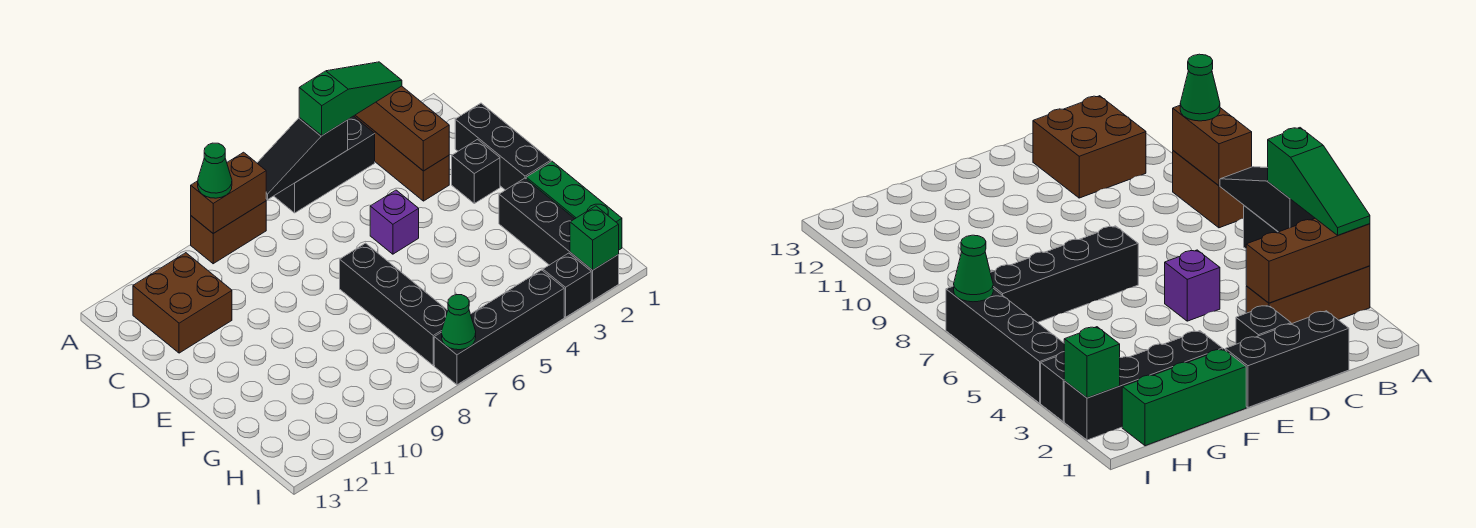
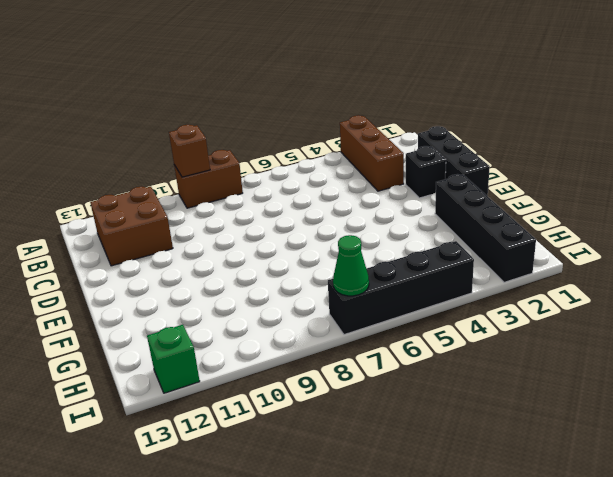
brown brick A9 level 2 -> brown brick A8:A9 level 2
green brick I12 level 1 -> green brick I2 level 2
none -> black brick A4:A6 level 1
none -> purple brick D5 level 1
none -> black brick E7:H7 level 1

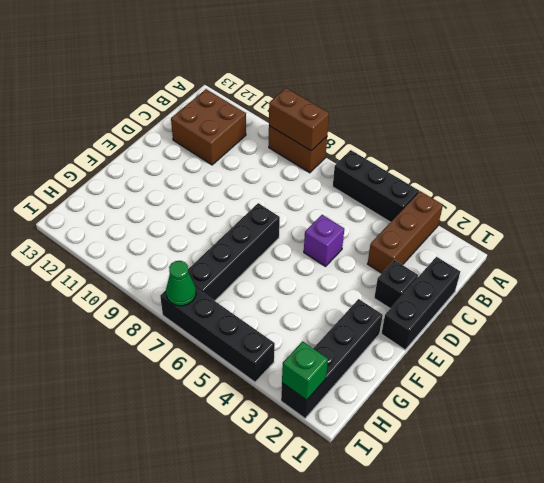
none -> green brick F1:H1 level 1
none -> black brick I3 level 1
none -> brown brick A3:C3 level 2

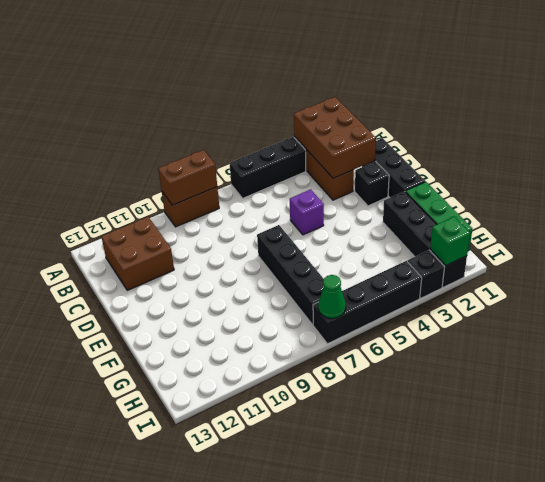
brown brick A2:C3 level 2 -> brown brick A3:C3 level 2
none -> black slope A5:A7 level 2 top 5
none -> green slope A3:A5 level 3 top 5
none -> green cone A9 level 3

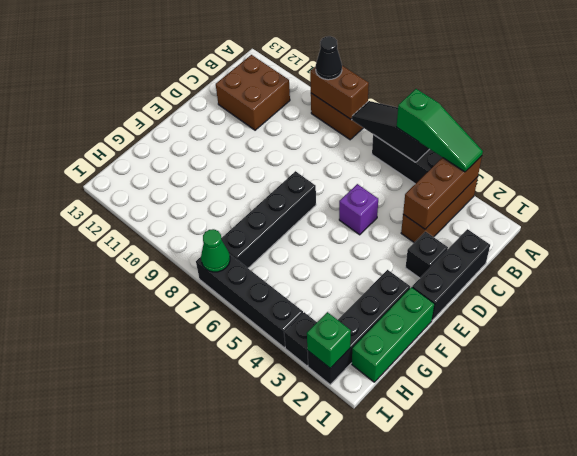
black cone A9 level 3 -> green cone A9 level 3

